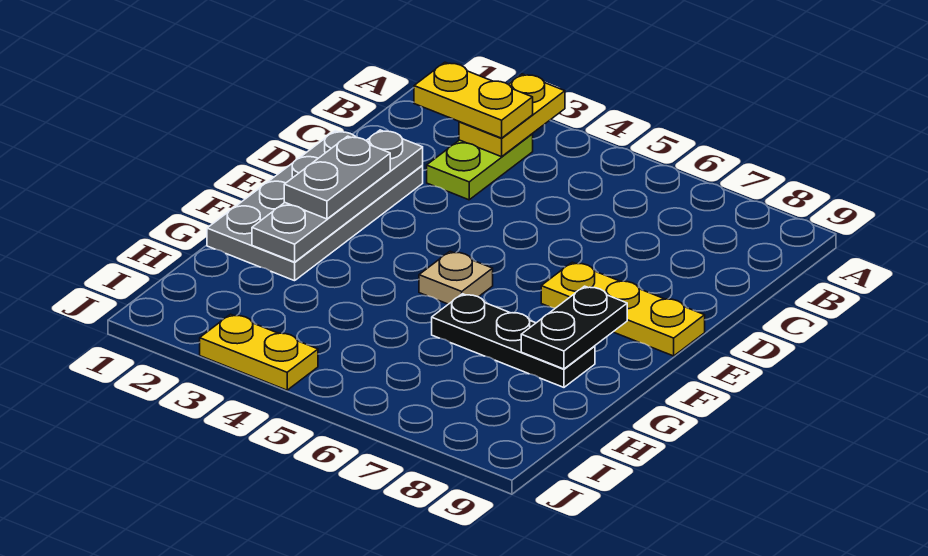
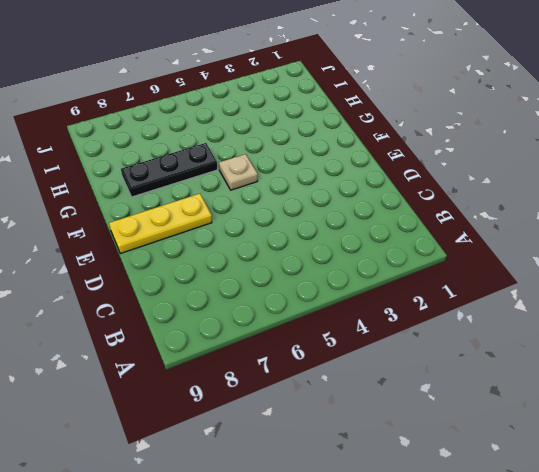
none -> lime plate B3:C3 level 1
none -> grey plate D1:G2 level 1

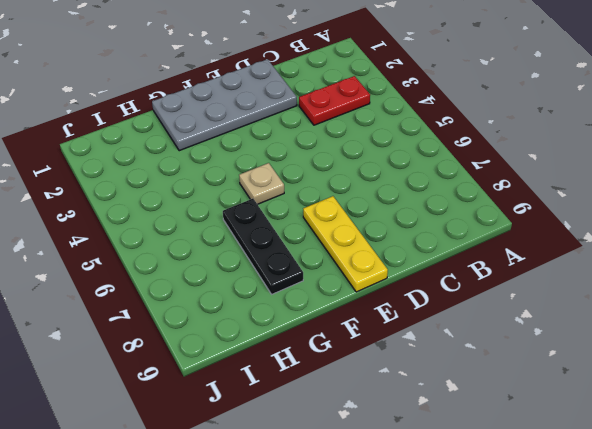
red plate B3:C3 level 1 -> lime plate B3:C3 level 1
none -> yellow plate J3:J4 level 1
none -> yellow plate A3:B3 level 2

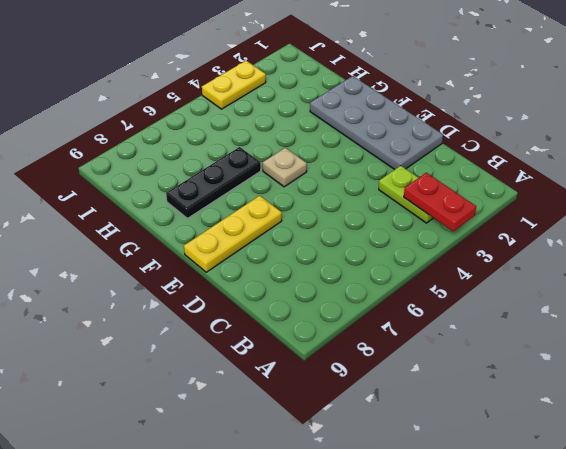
red plate A3:B3 level 2 -> yellow plate A3:B3 level 2
none -> grey plate D2:G2 level 2
none -> black plate F8:G8 level 2

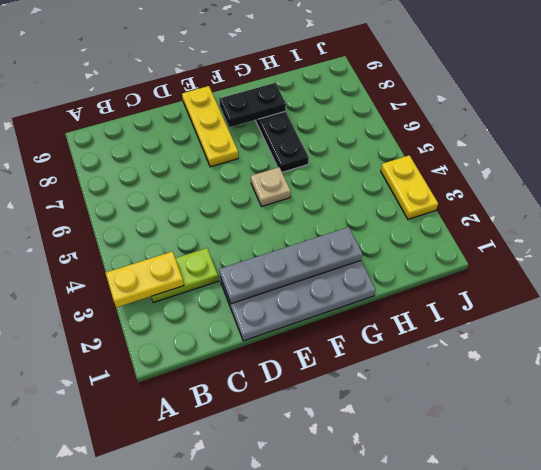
none -> yellow plate B2:B3 level 3
none -> grey plate E2:F2 level 3

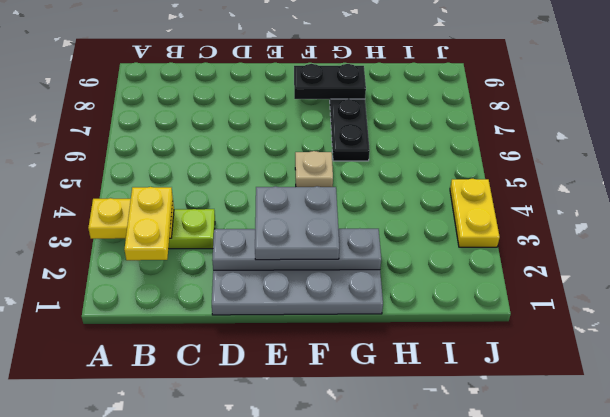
grey plate E2:F3 level 3 -> grey plate E2:F2 level 3
none -> yellow plate E7:E9 level 1

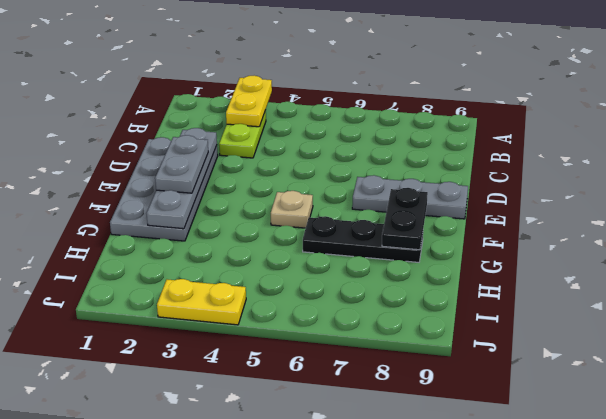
grey plate E7:E9 level 1 -> yellow plate E7:E9 level 1
none -> yellow plate B2:B3 level 3

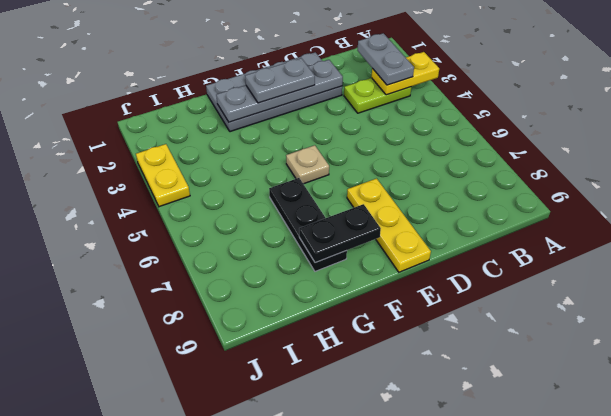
grey plate B2:B3 level 3 -> yellow plate B2:B3 level 3

